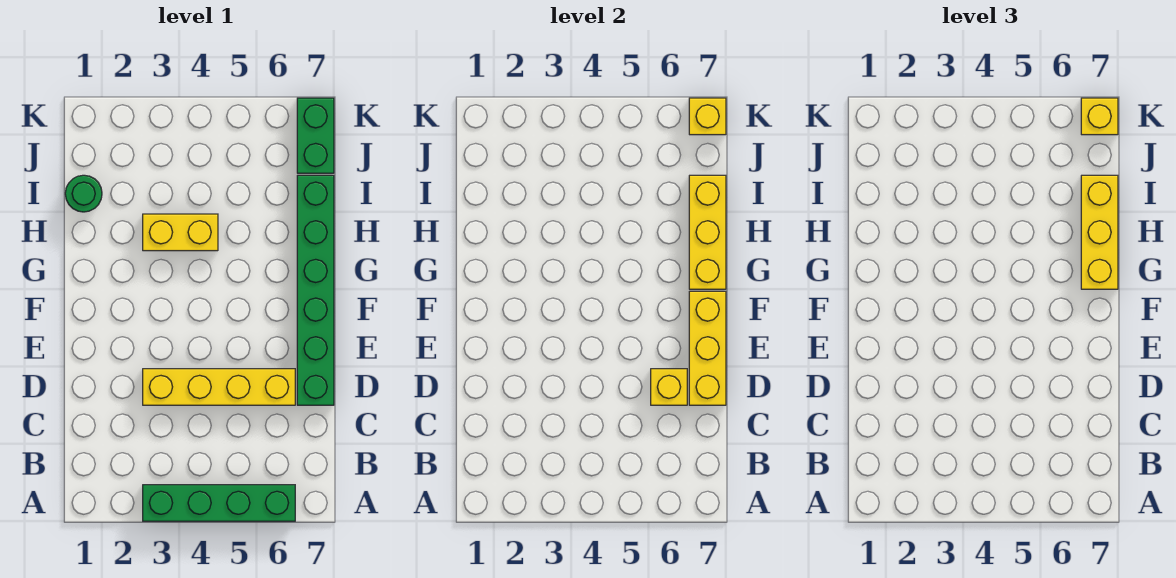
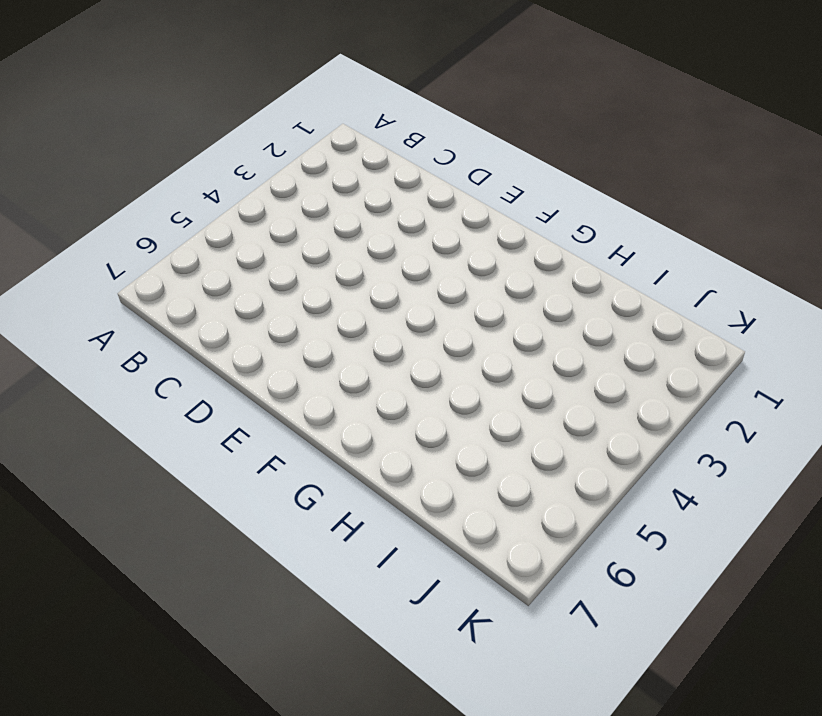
none -> green brick A3:A6 level 1
none -> yellow brick D3:D6 level 1
none -> green brick D7:I7 level 1

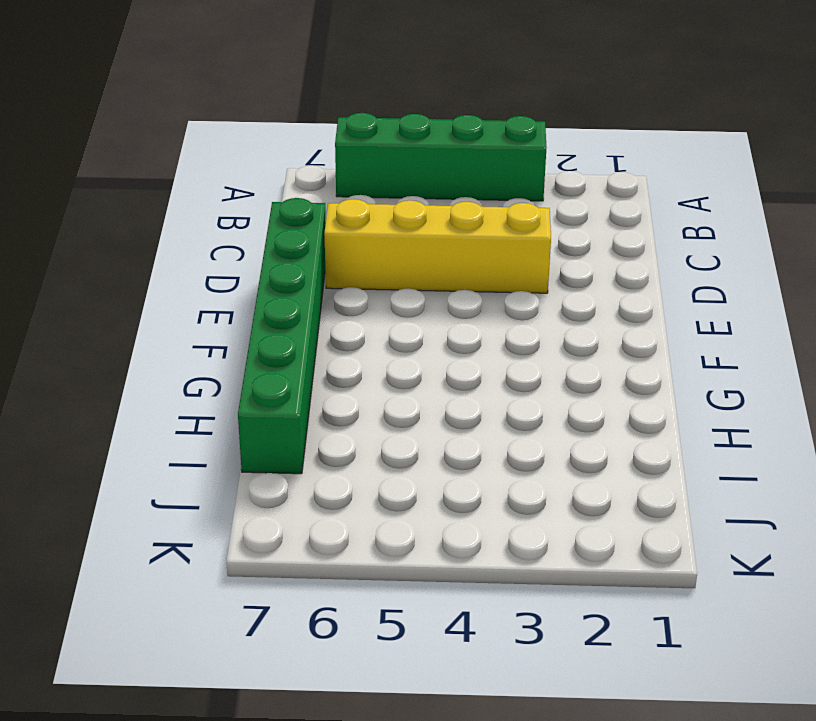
none -> yellow brick H3:H4 level 1
none -> green round brick I1 level 1
none -> green brick J7:K7 level 1

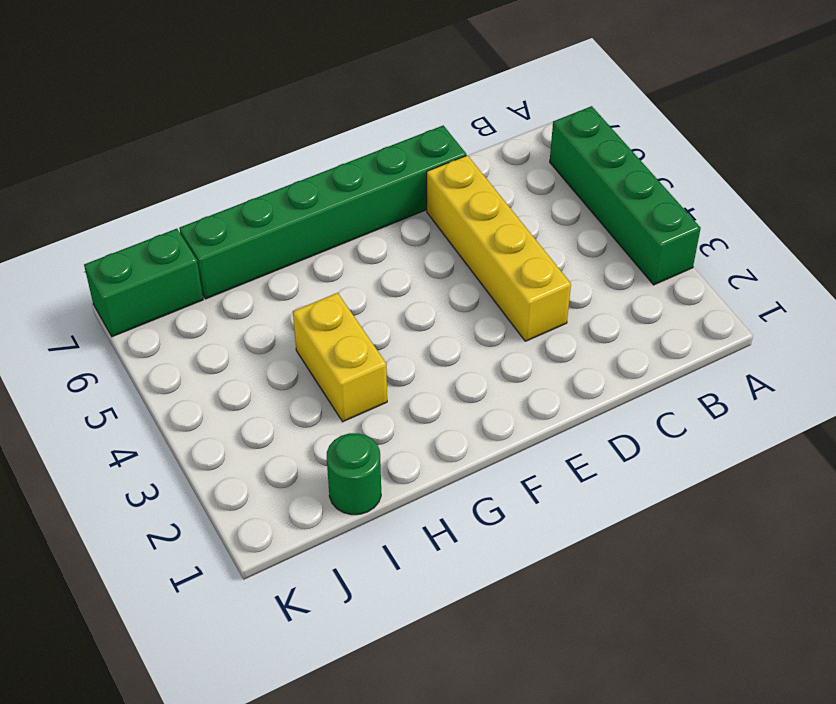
none -> yellow brick D6 level 2
none -> yellow brick D7:F7 level 2
none -> yellow brick G7:I7 level 2

